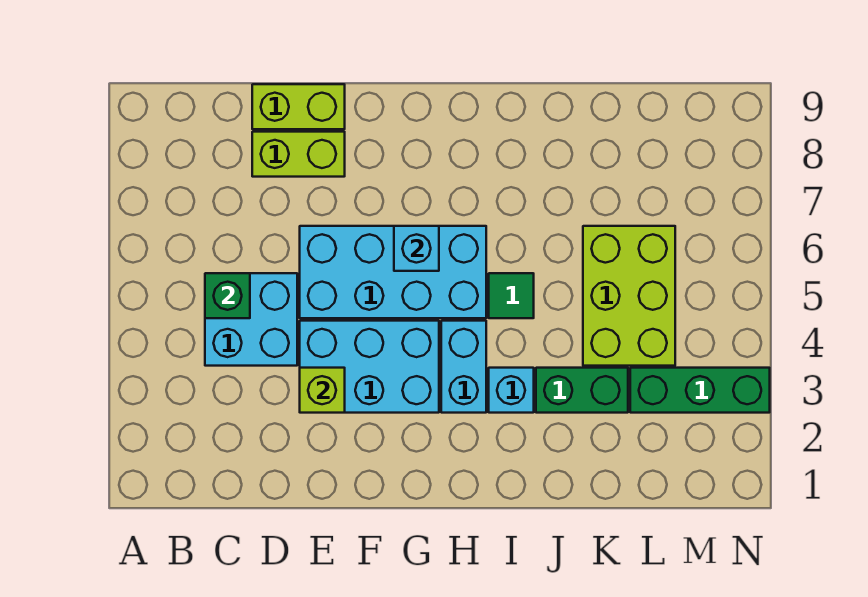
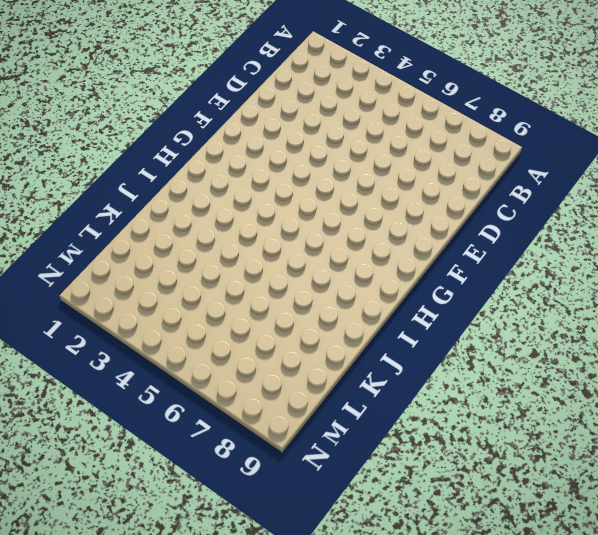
none -> cyan brick C4:D5 level 1
none -> lime brick D8:E8 level 1
none -> lime brick D9:E9 level 1

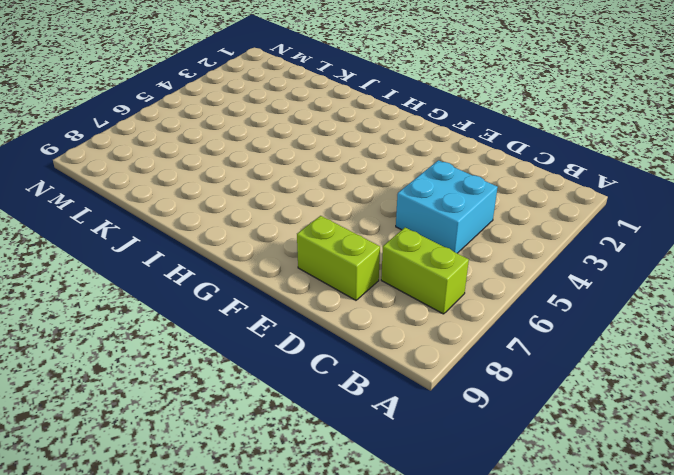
lime brick B7:C7 level 1 -> lime brick D9:E9 level 1
none -> cyan brick E3:G4 level 1
none -> cyan brick E5:H6 level 1
none -> cyan brick H3:H4 level 1

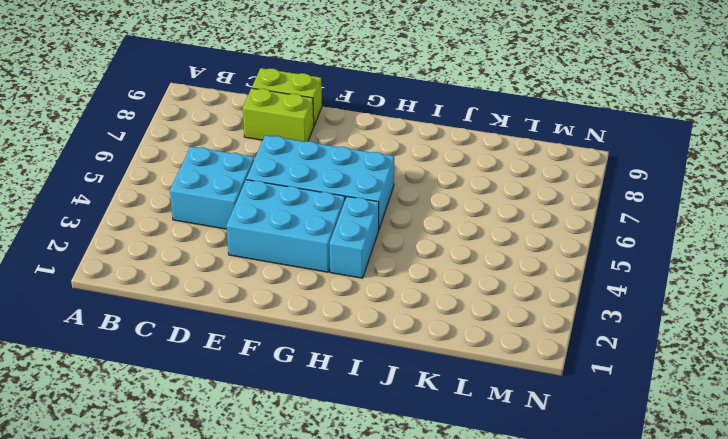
none -> cyan brick I3 level 1
none -> green tile I5 level 1
none -> green brick J3:K3 level 1

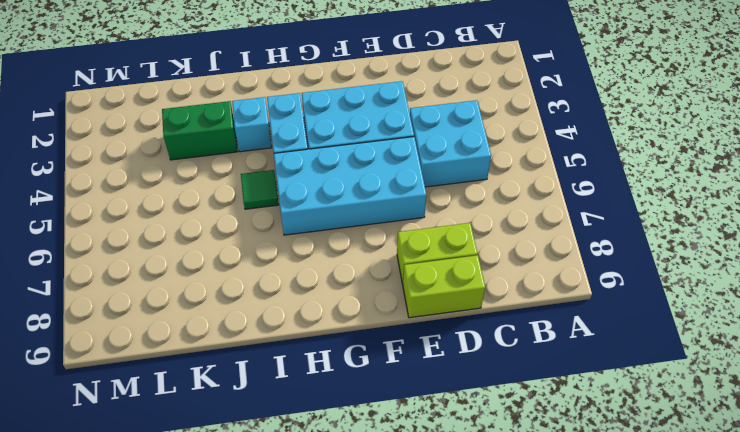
none -> lime brick K4:L6 level 1
none -> green brick L3:N3 level 1
none -> green brick C5 level 2

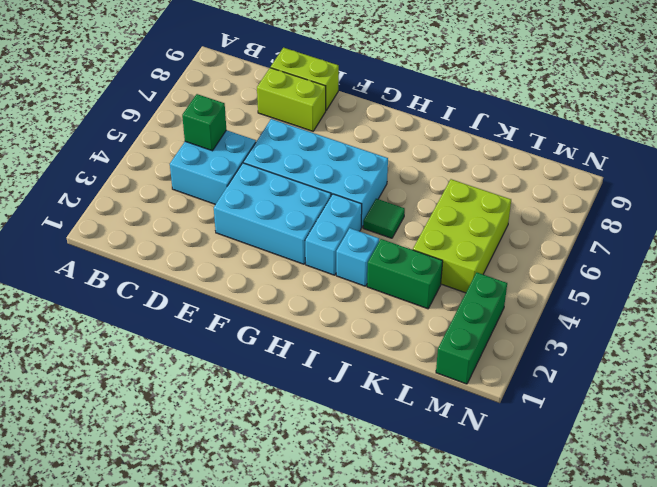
green brick M1:M3 level 1 -> green brick L3:N3 level 1
none -> lime brick E3 level 2
none -> cyan brick G6 level 2

